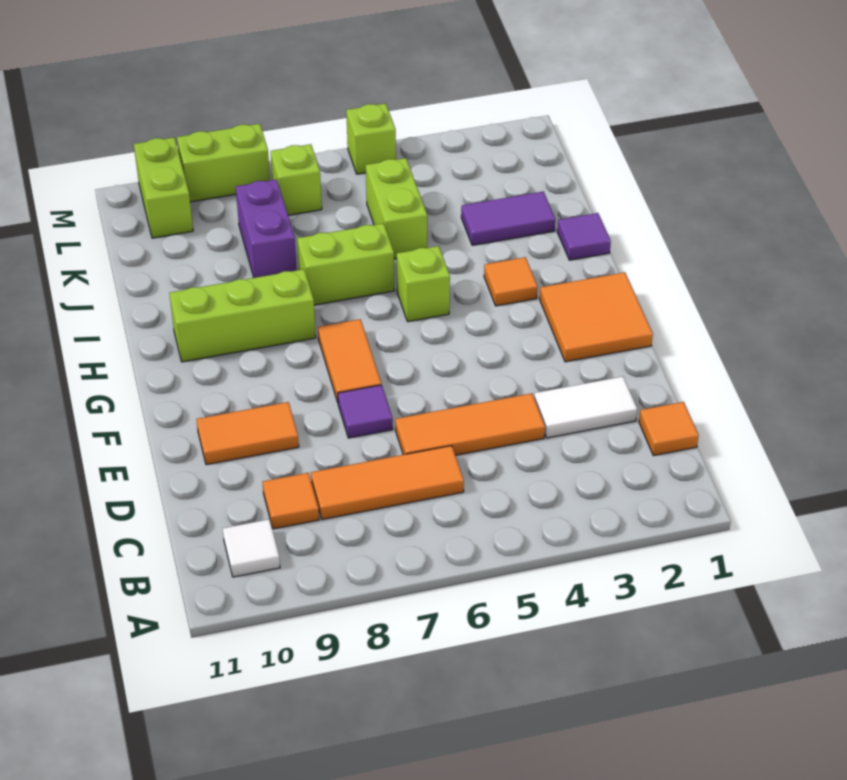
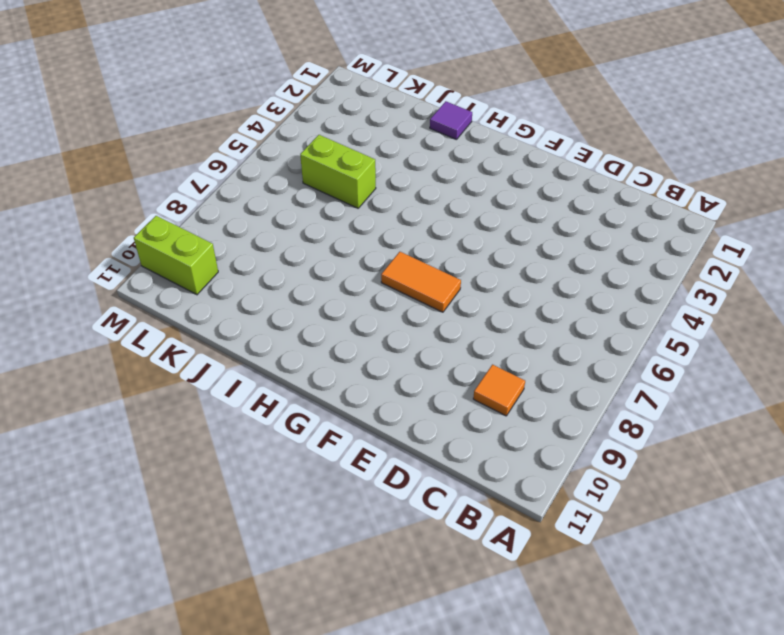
none -> white tile B10 level 1
none -> orange tile C1 level 1
none -> orange tile C6:C8 level 1

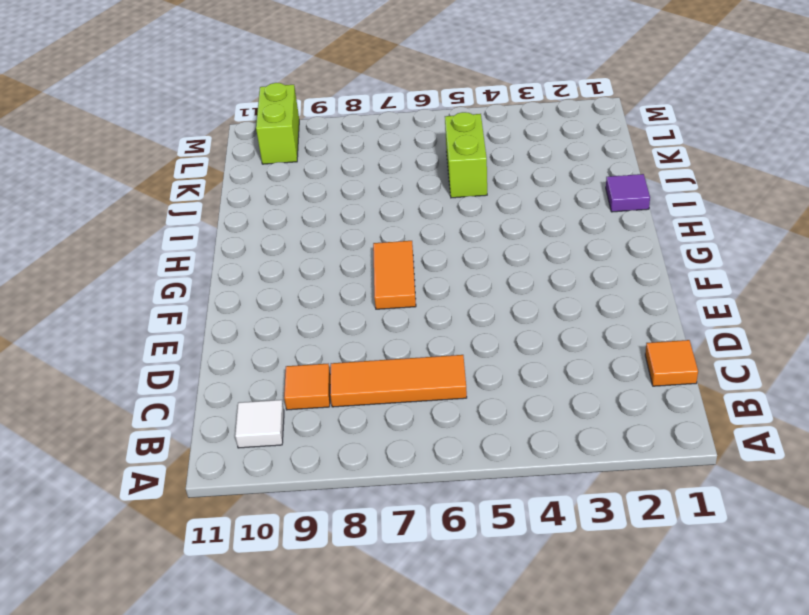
none -> white tile D2:D3 level 1
none -> orange tile D4:D6 level 1
none -> purple tile E7 level 1

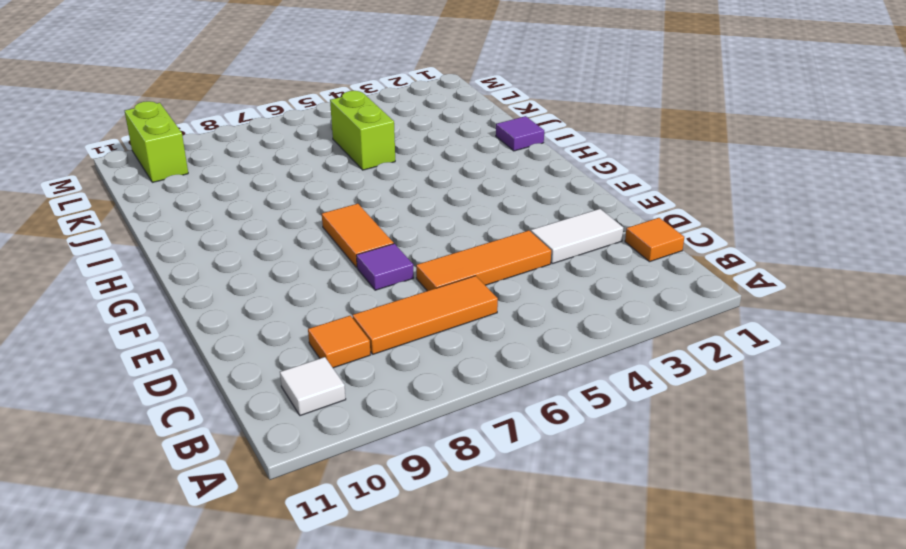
none -> orange tile E9:E10 level 1
none -> orange tile F1:G2 level 1
none -> orange tile H3 level 1

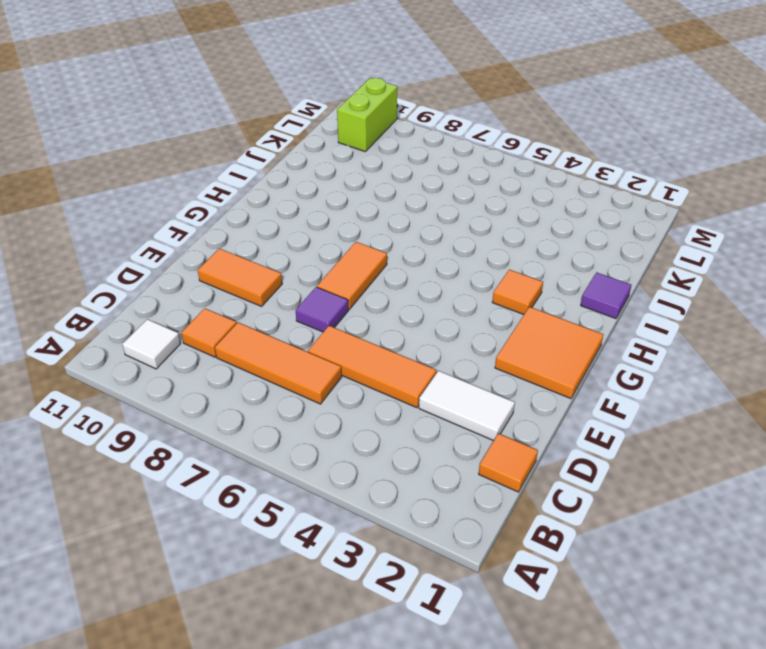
none -> lime brick H5 level 1
none -> lime brick H8:H10 level 1
none -> lime brick I6:I7 level 1

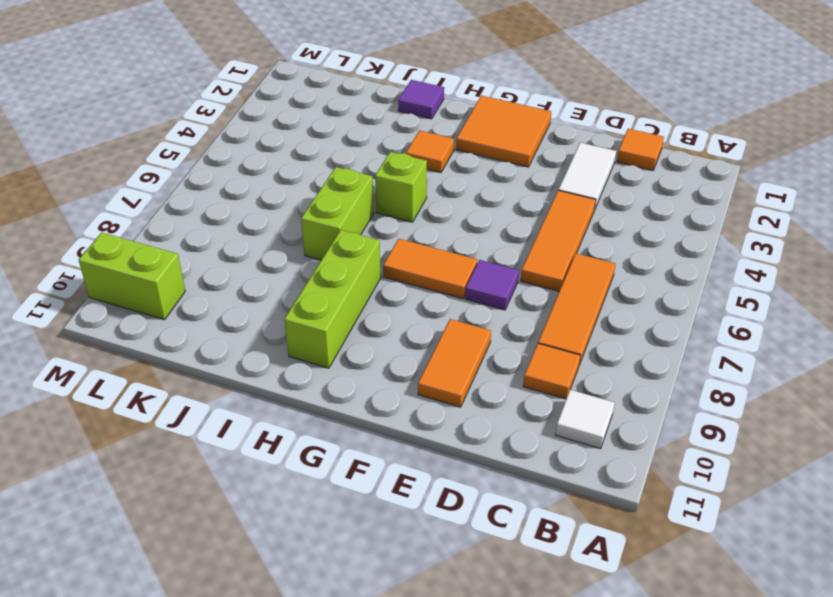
none -> purple tile J2:J3 level 1
none -> lime brick J5:K5 level 1
none -> purple brick J8:K8 level 1

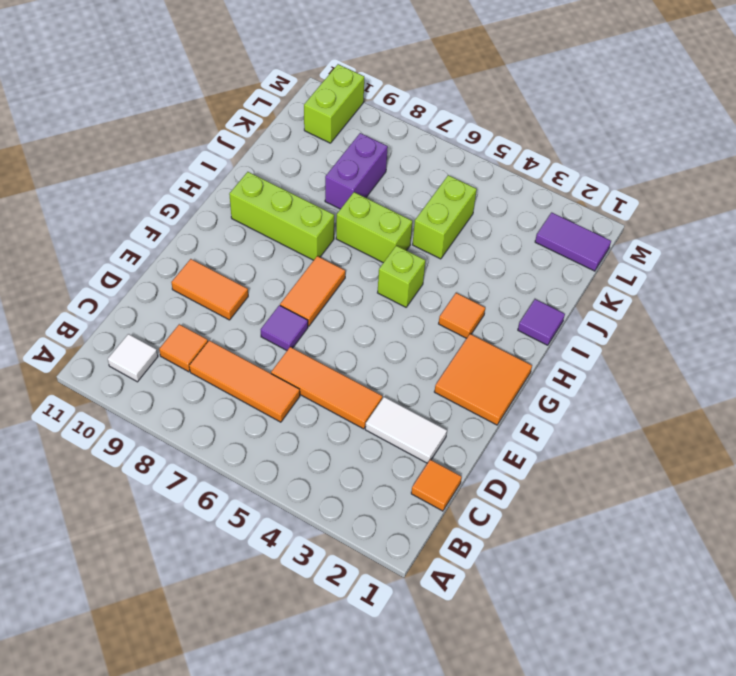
purple tile L1:L2 level 1 -> purple tile J2:J3 level 1
none -> lime brick L7 level 1
none -> lime brick M5 level 1
none -> lime brick M8:M9 level 1

